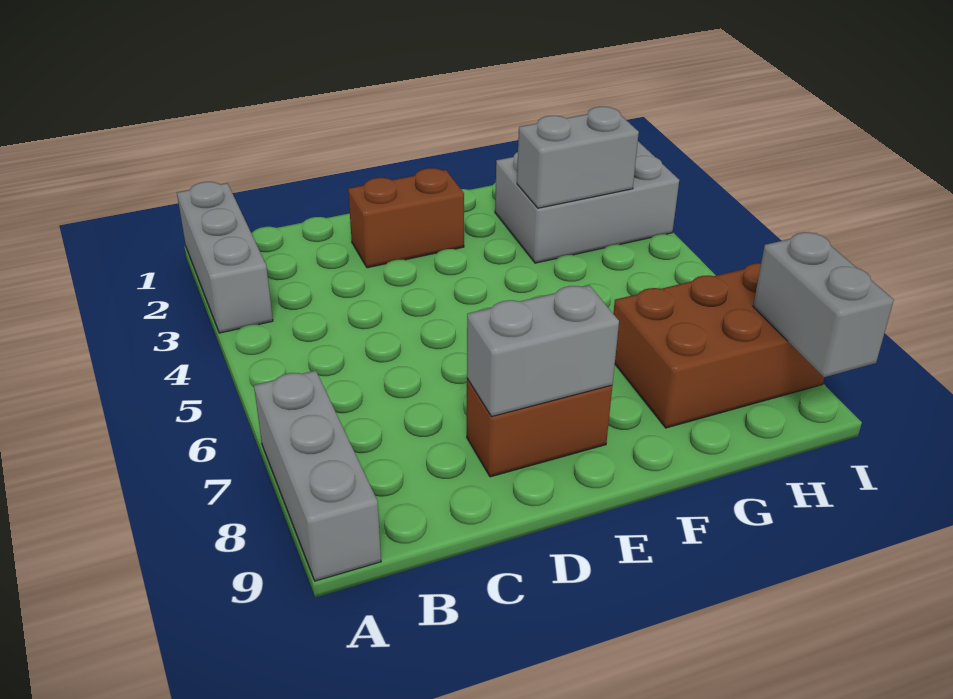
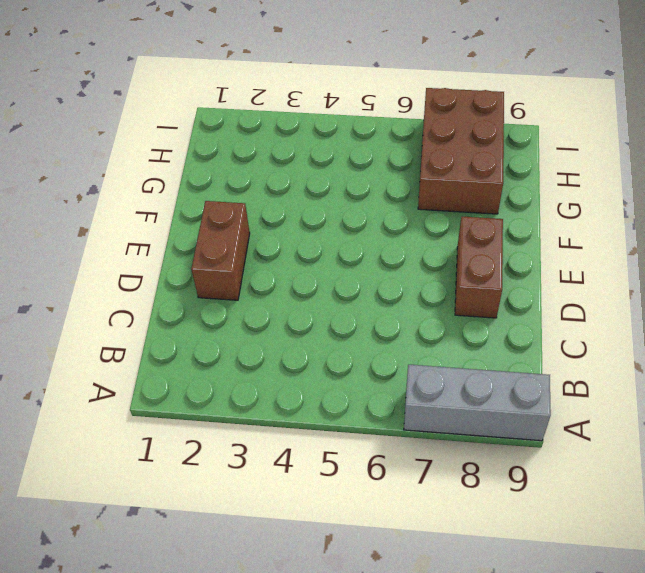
none -> grey brick A1:A3 level 1
none -> grey brick G2:I3 level 1

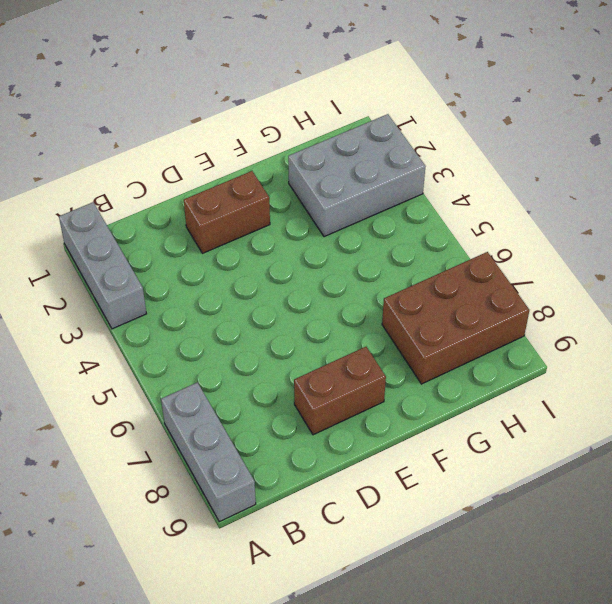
none -> grey brick D8:E8 level 2
none -> grey brick G3:H3 level 2

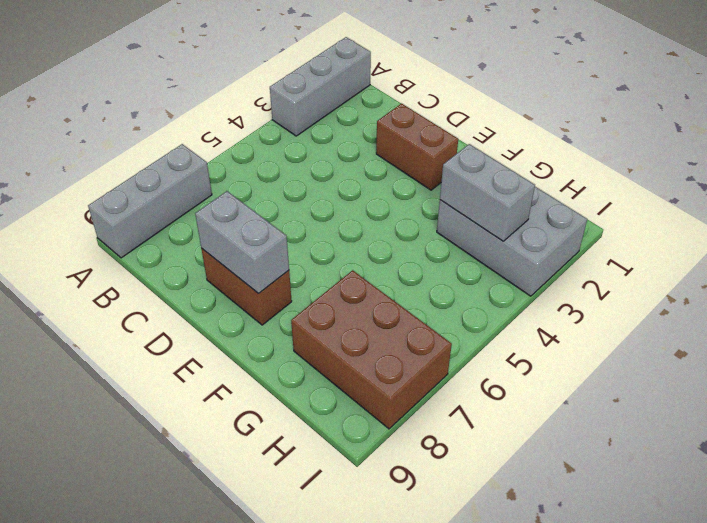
none -> grey brick I8:I9 level 2

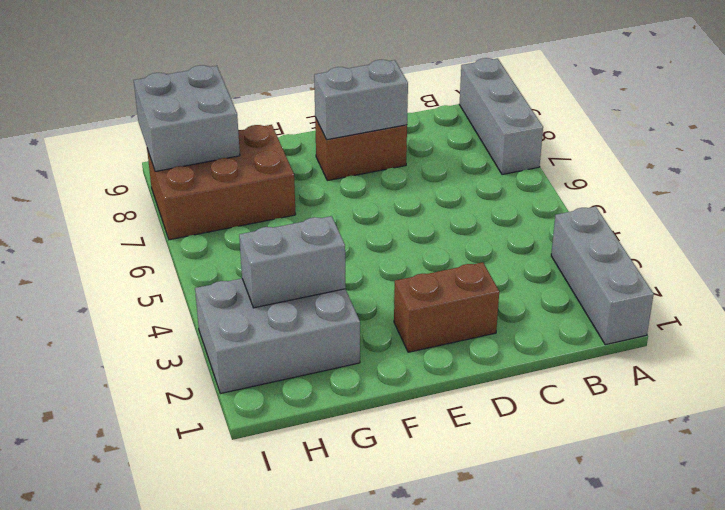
grey brick H8:I9 level 2 -> grey brick I8:I9 level 2

